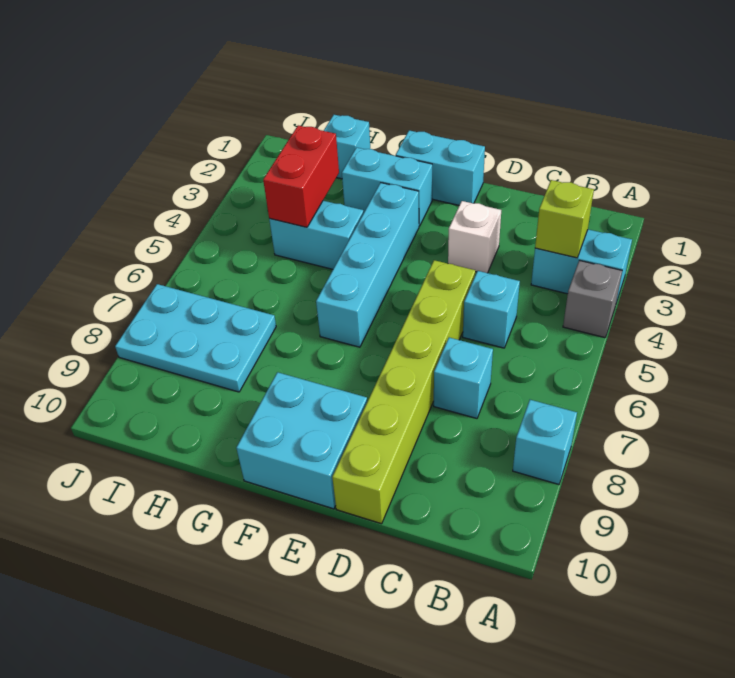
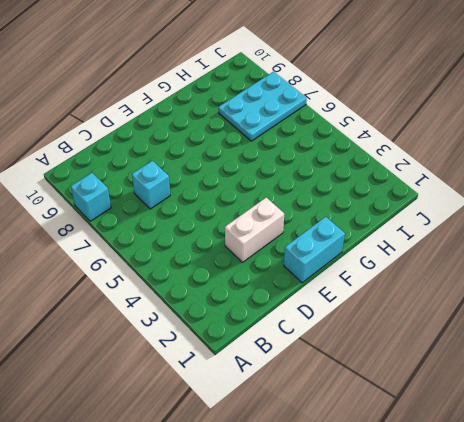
white brick D3:E3 level 1 -> white brick D3 level 1
none -> cyan brick A3:B3 level 1
none -> grey brick A4 level 1
none -> cyan brick C5 level 1

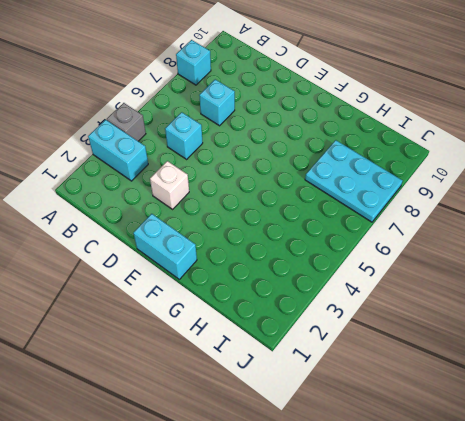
none -> lime brick D5:D10 level 1
none -> cyan brick E9:F10 level 1
none -> cyan brick F2:G2 level 1

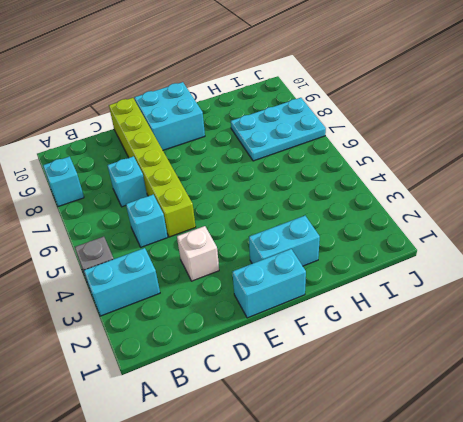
none -> cyan brick F3:F6 level 1
none -> cyan brick G4:H4 level 1
none -> cyan brick H1 level 1

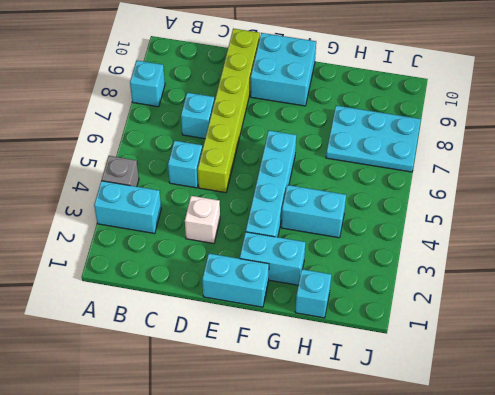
none -> lime brick B3 level 2
none -> red brick H3:H4 level 2

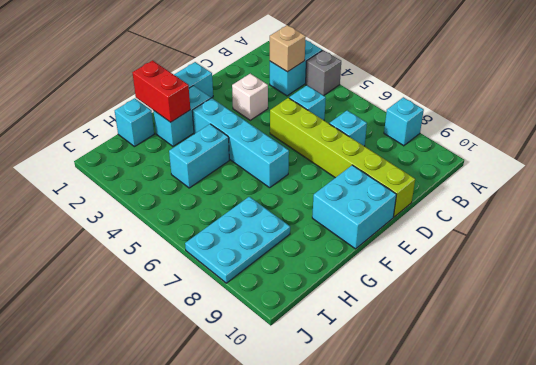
tan brick B3 level 2 -> lime brick B3 level 2
red brick G1:G2 level 2 -> red brick H3:H4 level 2

